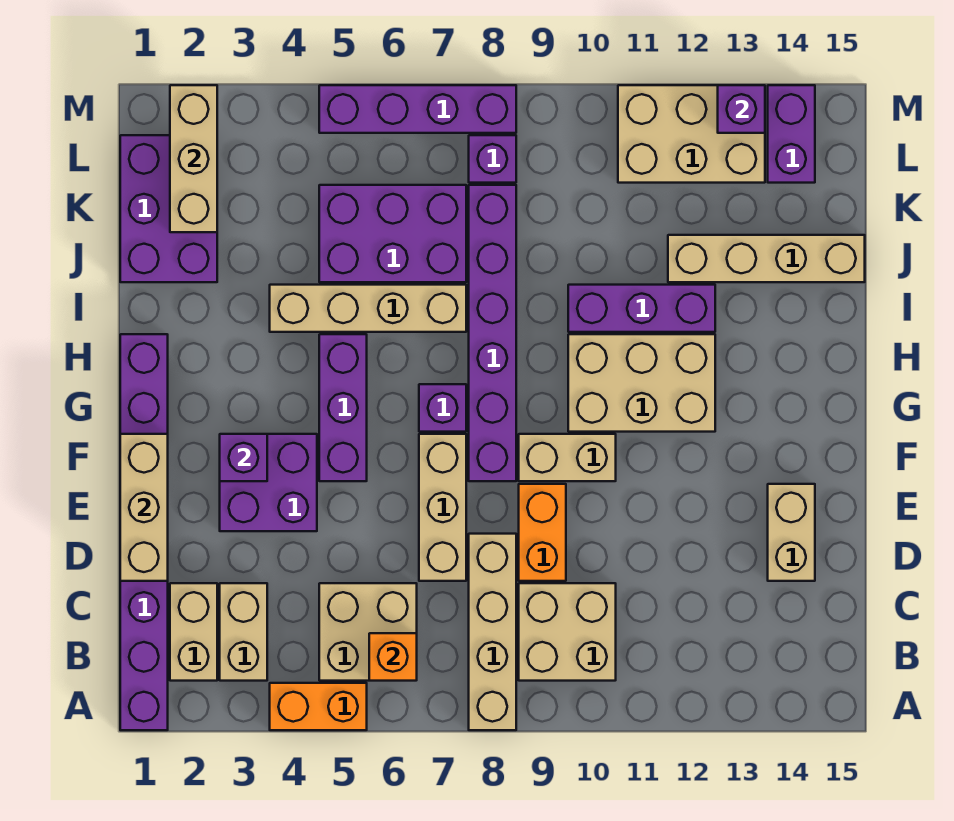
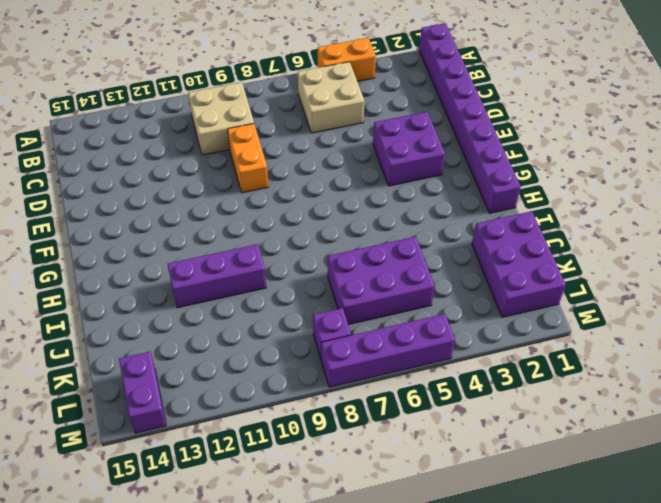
none -> tan brick A8:D8 level 1
none -> tan brick B2:C2 level 1
none -> tan brick B3:C3 level 1
none -> tan brick D7:F7 level 1

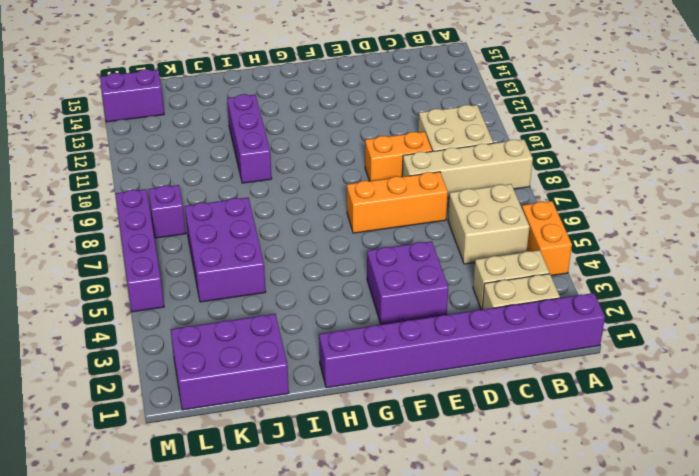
orange brick D7:F7 level 1 -> tan brick D7:F7 level 1
none -> tan brick D14:E14 level 1
none -> purple brick F5:H5 level 1
none -> purple brick F8:K8 level 1
none -> tan brick F9:F10 level 1

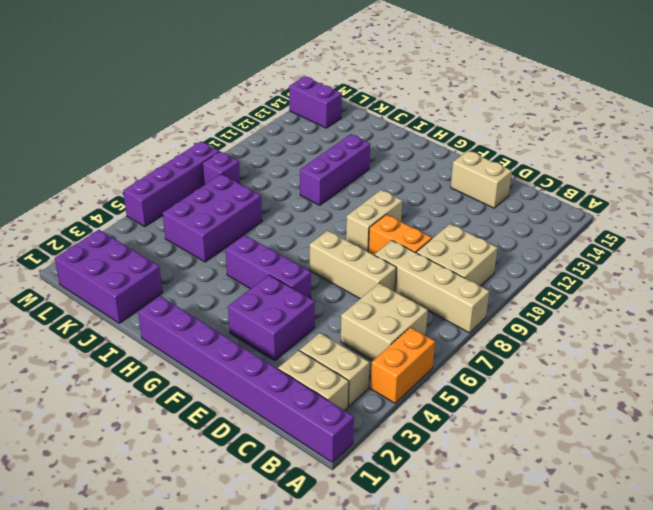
none -> purple brick F8:K8 level 1
none -> purple brick G7 level 1
none -> tan brick G10:H12 level 1
none -> tan brick I4:I7 level 1

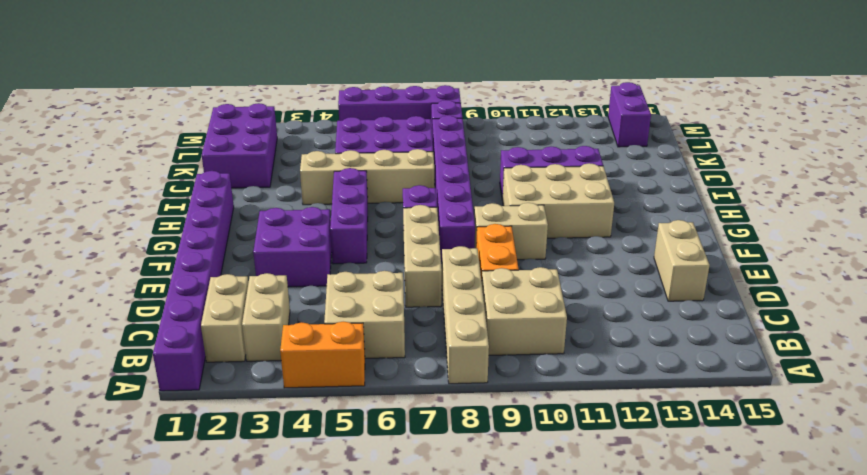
none -> tan brick J12:J15 level 1
none -> tan brick L11:M13 level 1
none -> orange brick B6 level 2
none -> tan brick D1:F1 level 2

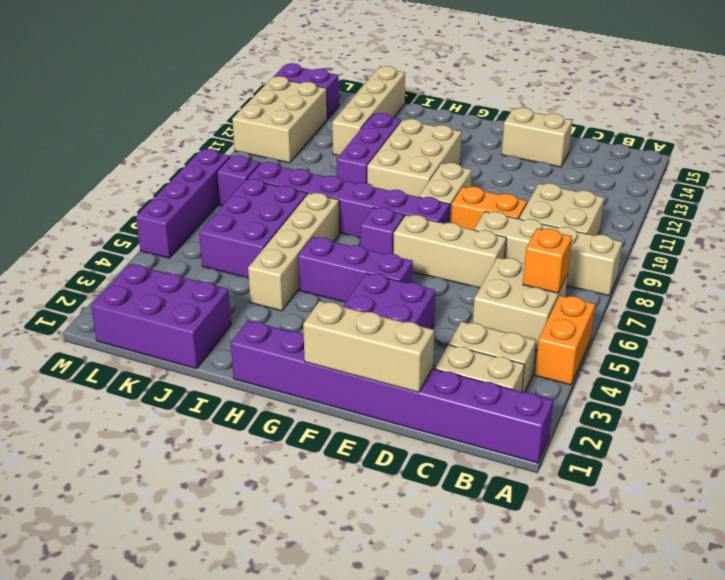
none -> purple brick F3 level 2
none -> tan brick K2:M2 level 2
none -> purple brick M13 level 2

